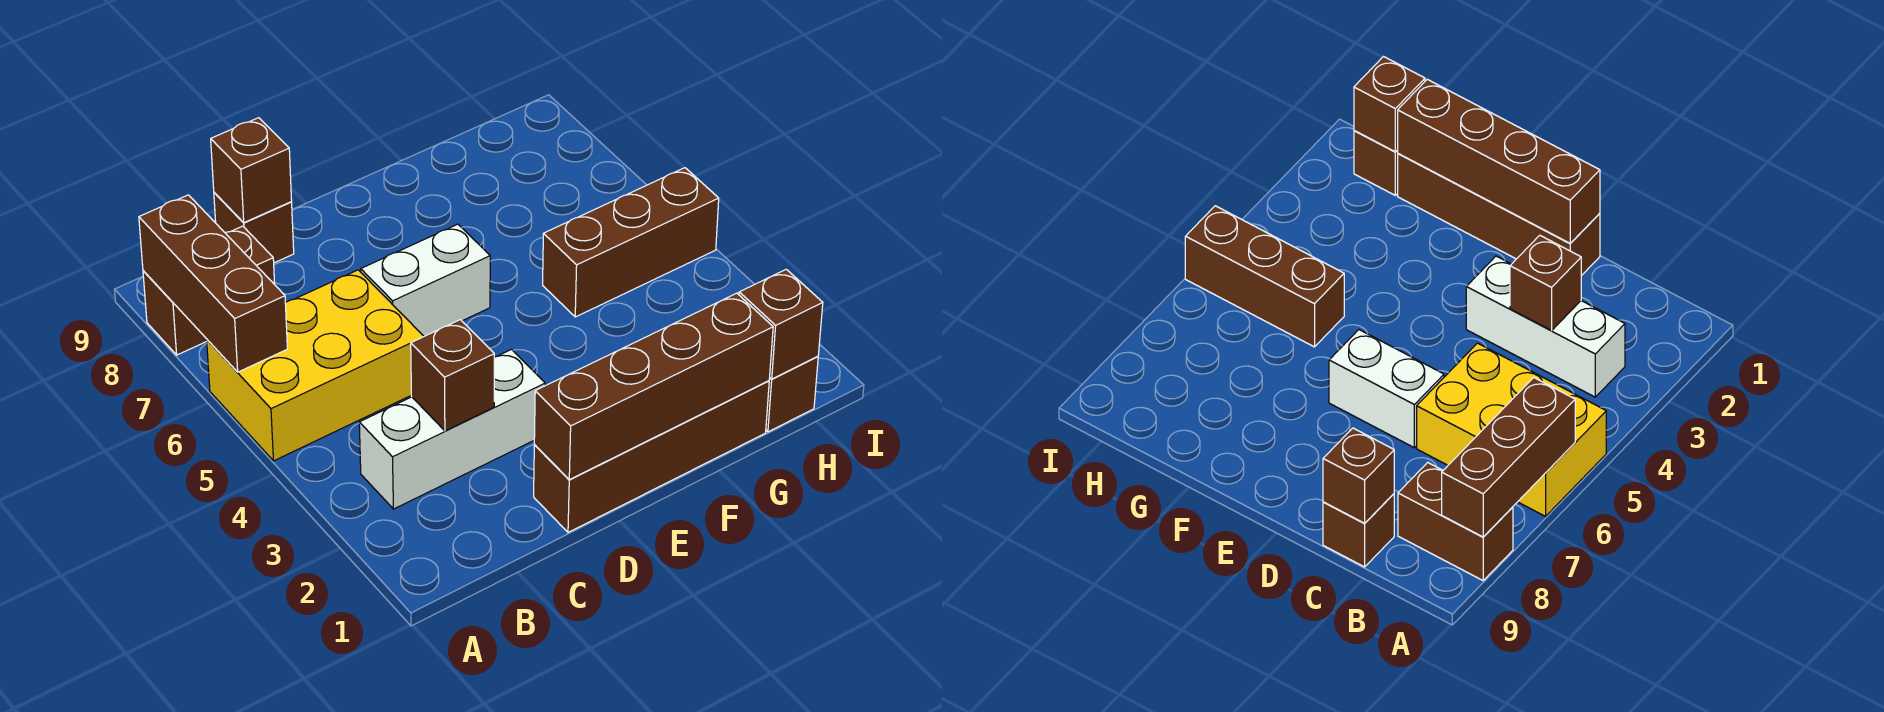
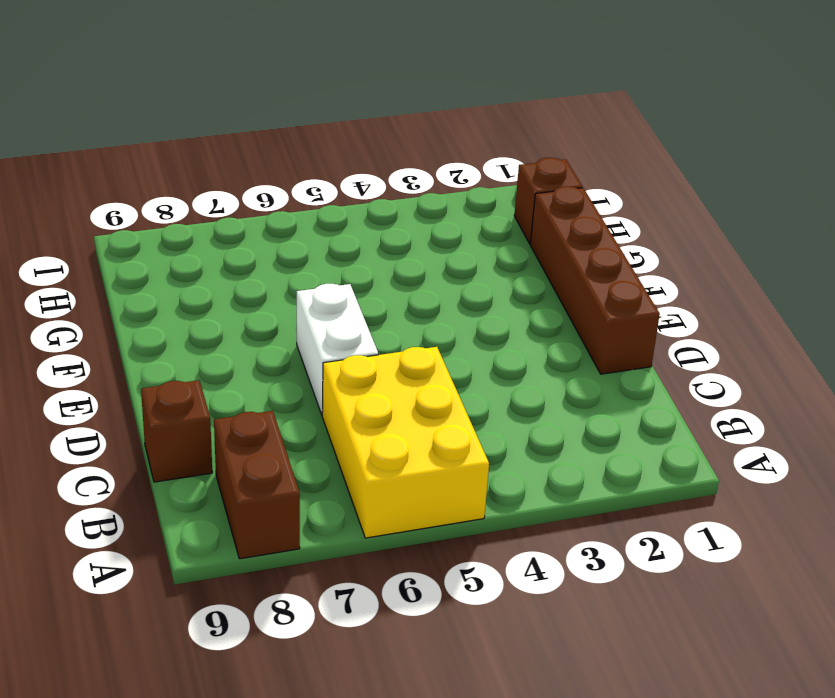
none -> white brick B3:D3 level 1
none -> brown brick G5:I5 level 1
none -> brown brick A6:A8 level 2

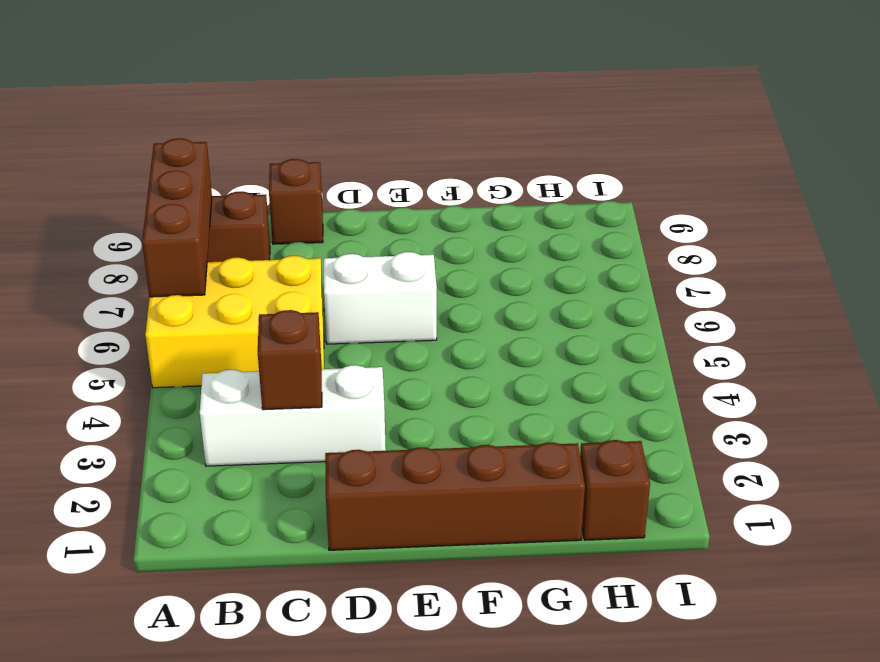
none -> brown brick G5:I5 level 1
none -> brown brick C9 level 2
none -> brown brick D1:G1 level 2

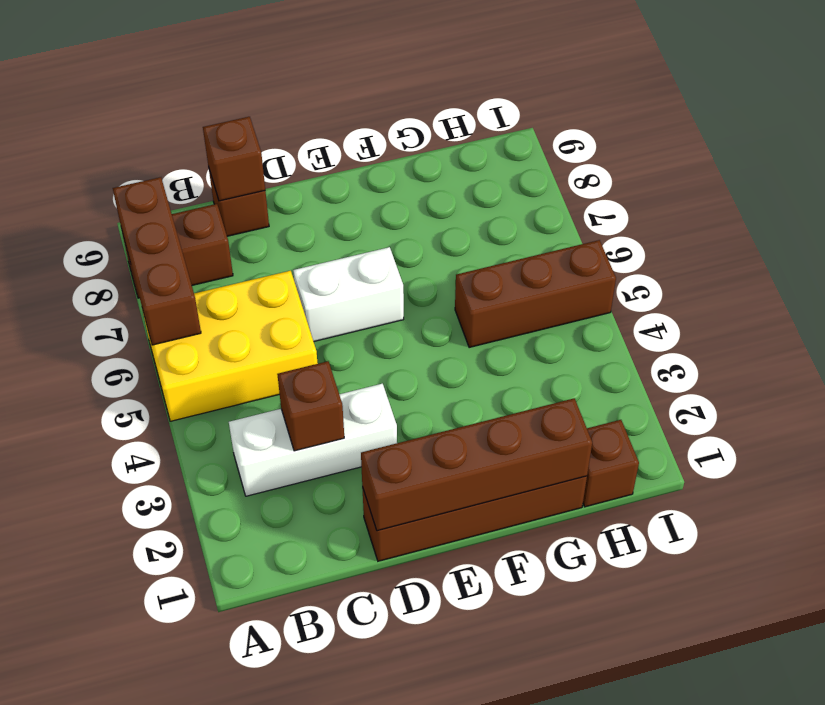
none -> brown brick H1 level 2

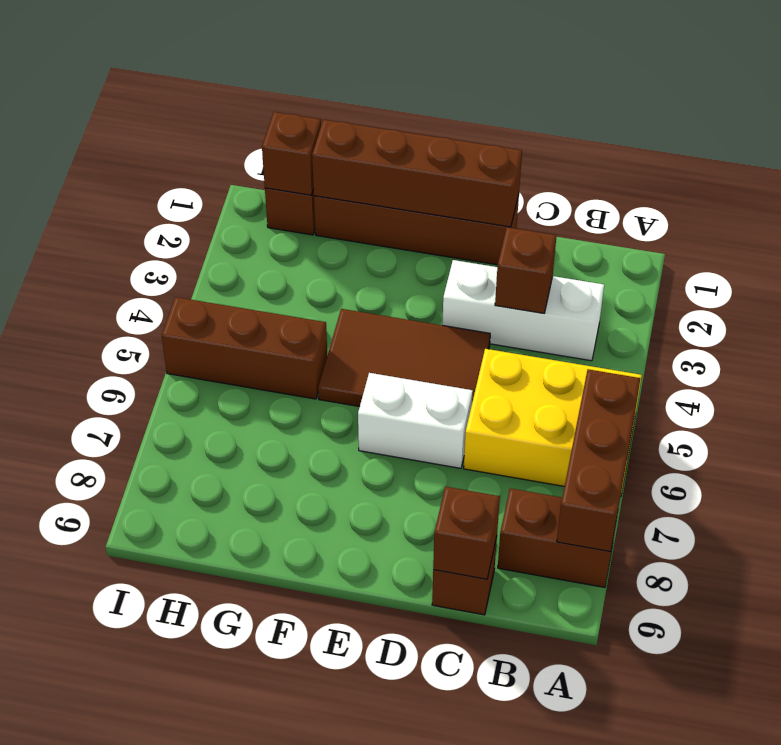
brown tile D4:F5 level 1 -> none

